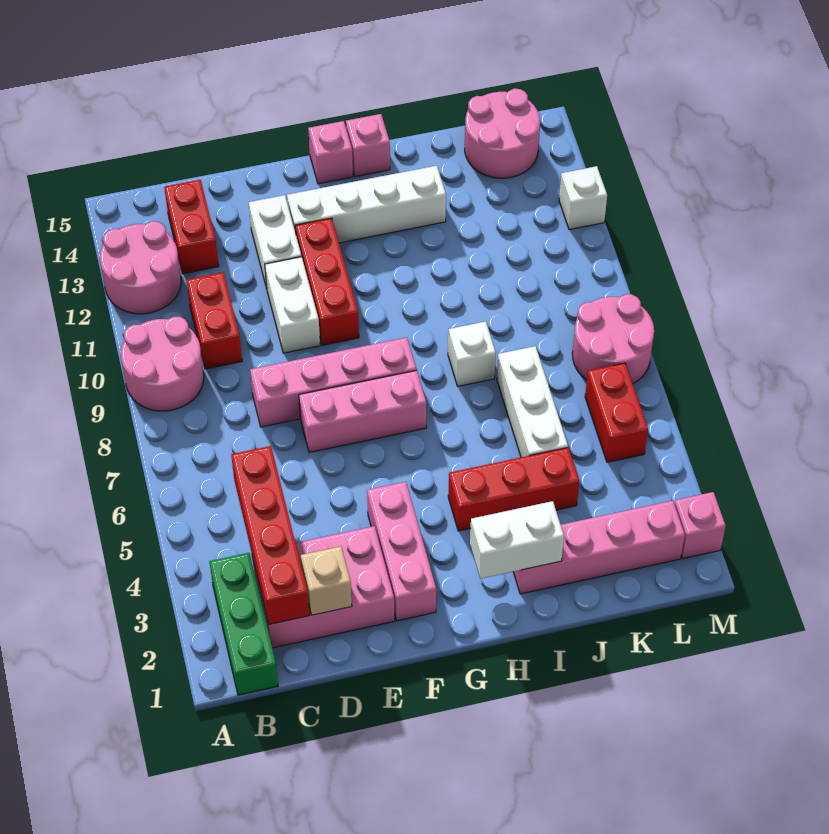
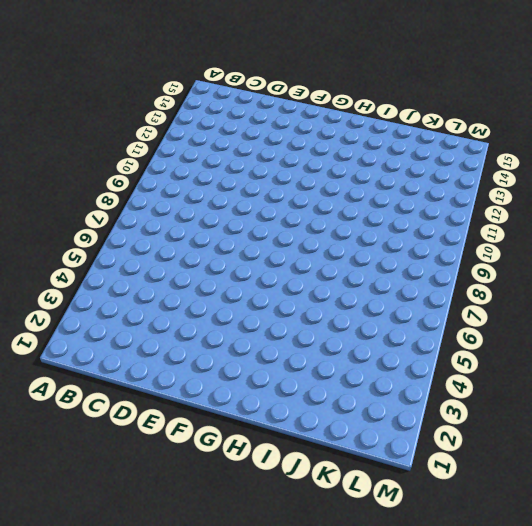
none -> pink round brick A9:B10 level 1
none -> pink round brick A12:B13 level 1
none -> green brick B1:B3 level 1

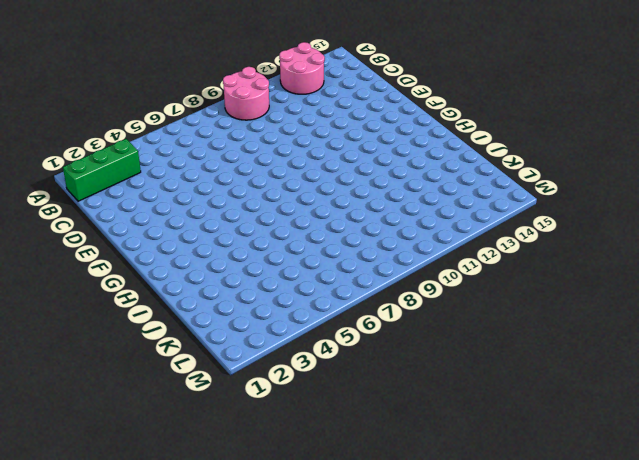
none -> pink brick C2:E3 level 1
none -> red brick C10:C11 level 1
none -> red brick C13:C14 level 1

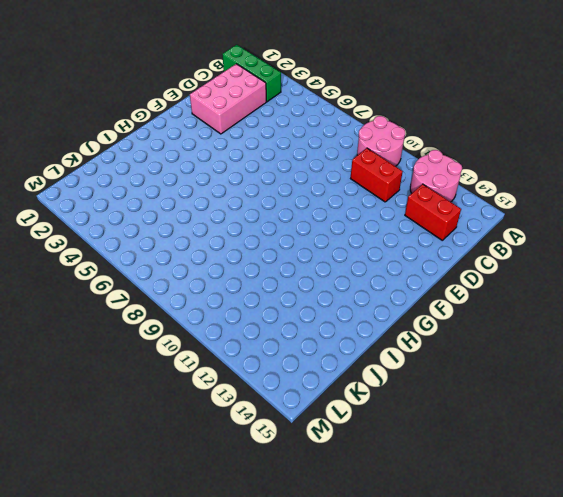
none -> pink brick D8:G8 level 1
none -> pink brick E7:G7 level 1
none -> white brick E10:E11 level 1

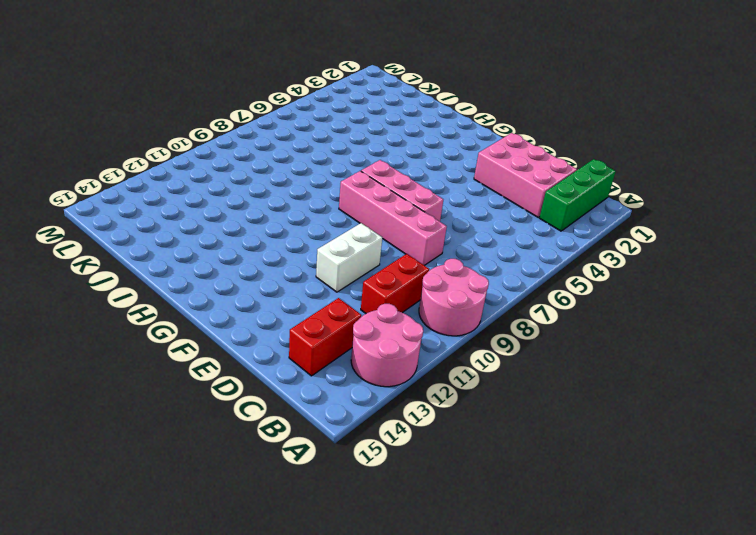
none -> white brick E12:E13 level 1
none -> pink brick F2:F4 level 1
none -> red brick F10:F12 level 1

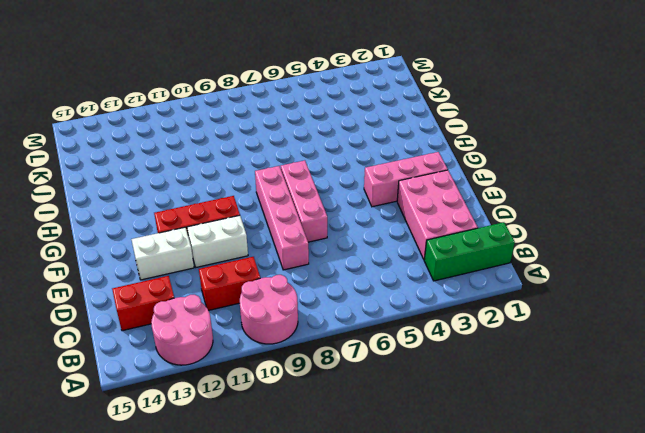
none -> white brick F13:I13 level 1
none -> pink brick G15 level 1
none -> red brick H4:J4 level 1

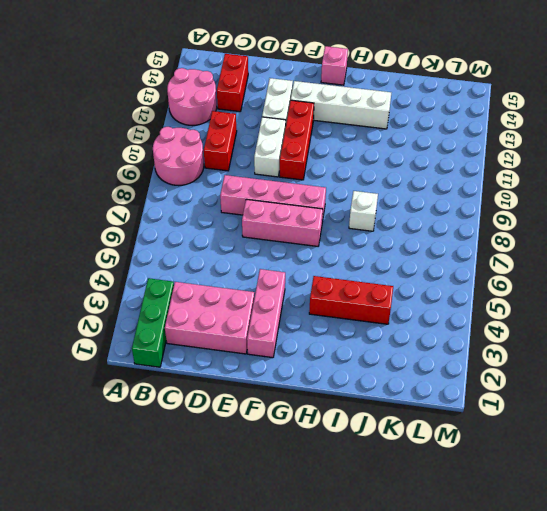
none -> pink brick H15 level 1
none -> pink brick I2:L2 level 1
none -> white brick J5:J7 level 1

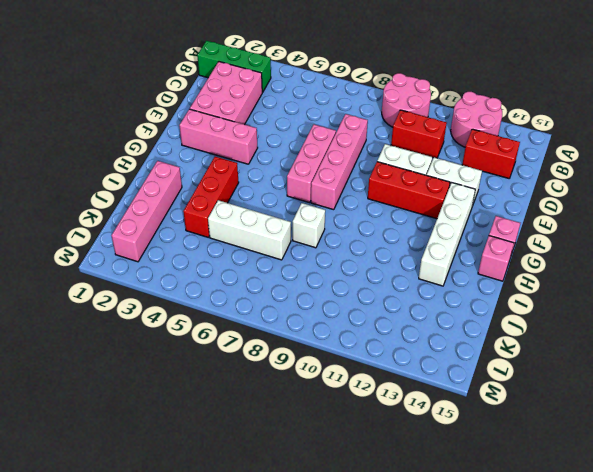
none -> pink round brick K14:L15 level 1
none -> red brick L5:L6 level 1
none -> pink round brick L7:M8 level 1

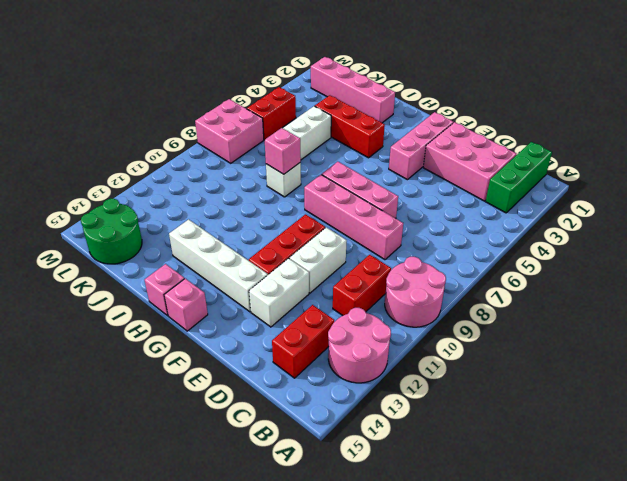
pink brick I8 level 2 -> pink brick M2 level 1
green round brick K14:L15 level 1 -> pink round brick K14:L15 level 1
pink brick L7:M8 level 1 -> pink round brick L7:M8 level 1
none -> white brick M12 level 1
none -> red brick C2:C5 level 2
none -> tan brick D2 level 2

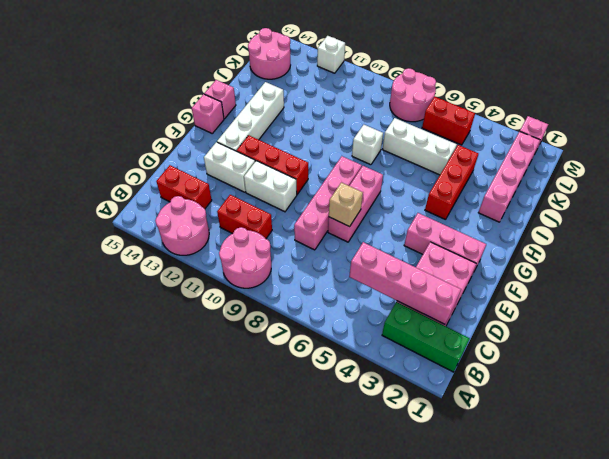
pink brick C2:C5 level 2 -> red brick C2:C5 level 2
tan brick E7 level 2 -> tan brick D2 level 2
none -> white brick H2:I2 level 2

